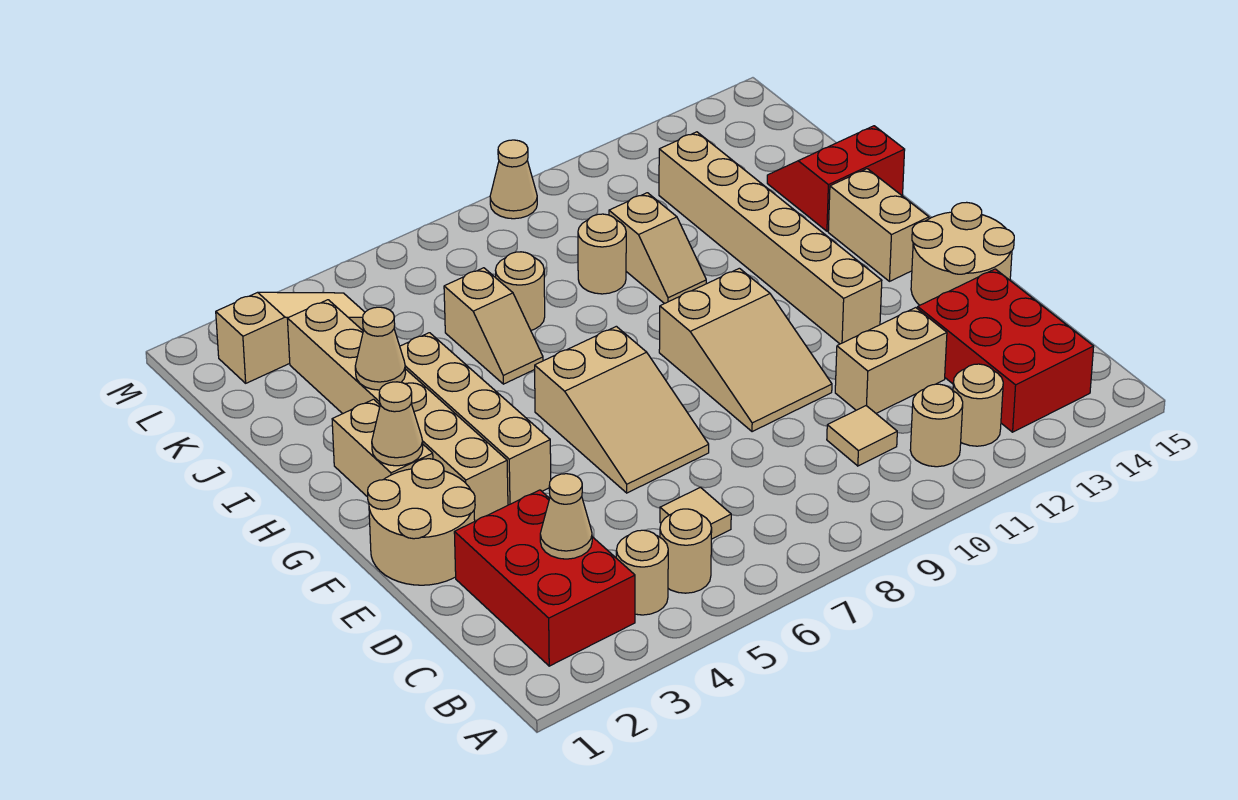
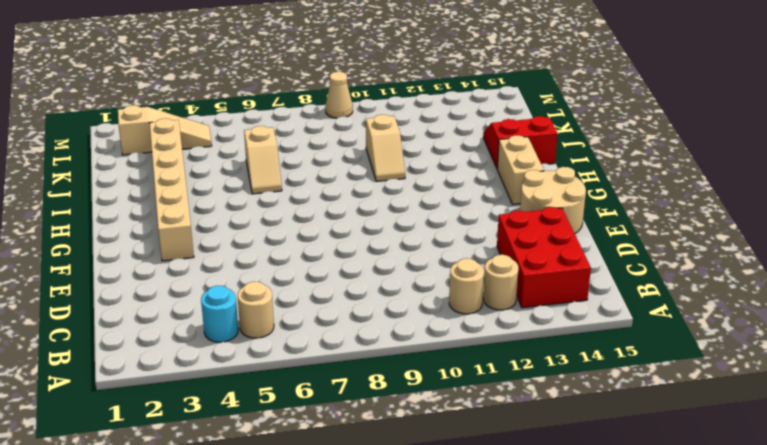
cyan round brick B4 level 1 -> tan round brick B4 level 1
none -> red brick B2:D3 level 1
none -> tan tile C6 level 1
none -> tan tile C10 level 1

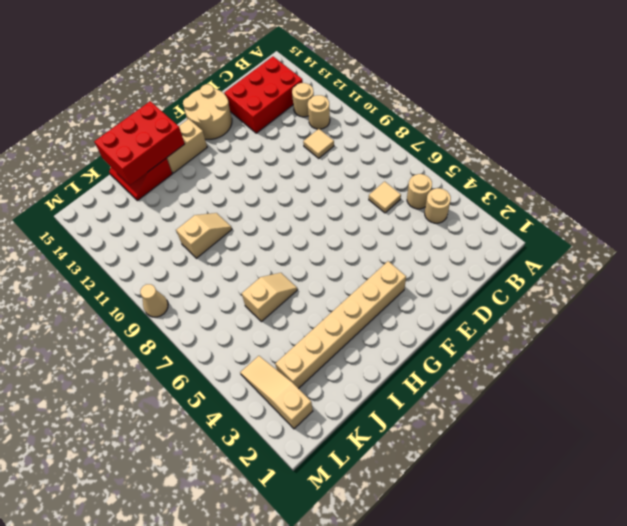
red brick H14:J15 level 2 -> red brick B2:D3 level 1
none -> tan brick D11:D12 level 1
none -> tan round brick E1:F2 level 1
none -> tan slope E6:G7 level 1 top G

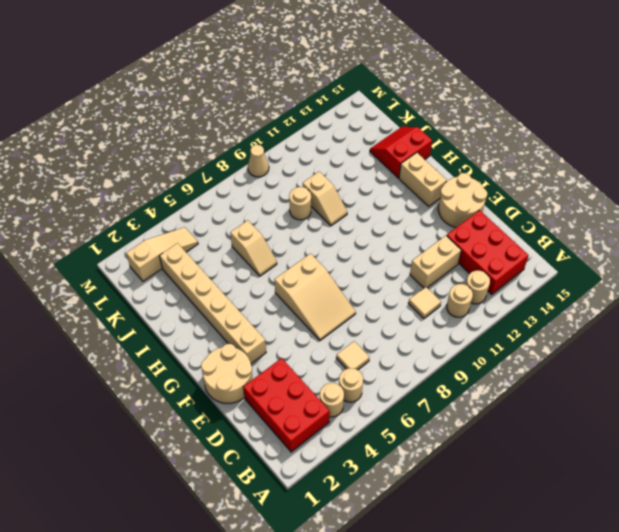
none -> tan slope E9:G10 level 1 top G
none -> tan brick F4:I4 level 1
none -> tan brick F12:K12 level 1

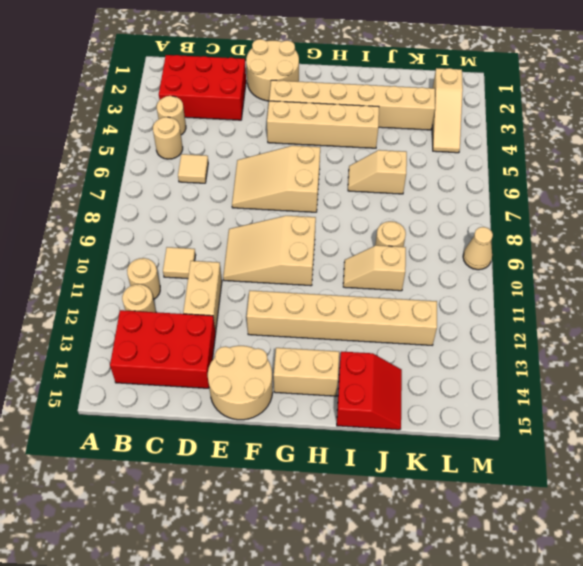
none -> tan brick G2:H2 level 1
none -> tan round brick J7 level 1
none -> tan cone C3 level 2

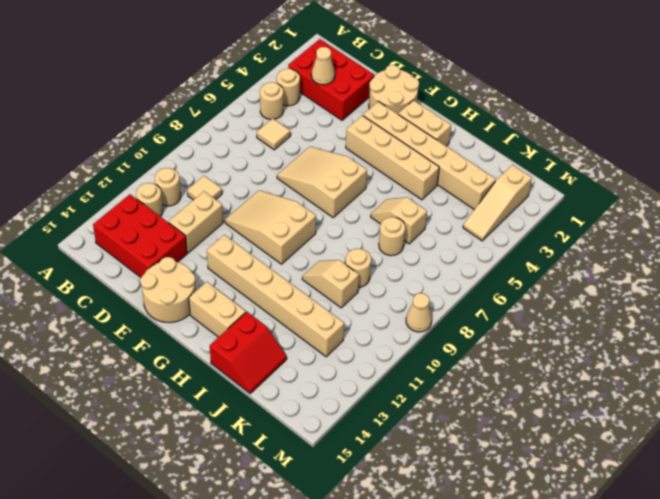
none -> tan cone G2 level 2
none -> tan cone I3 level 2

